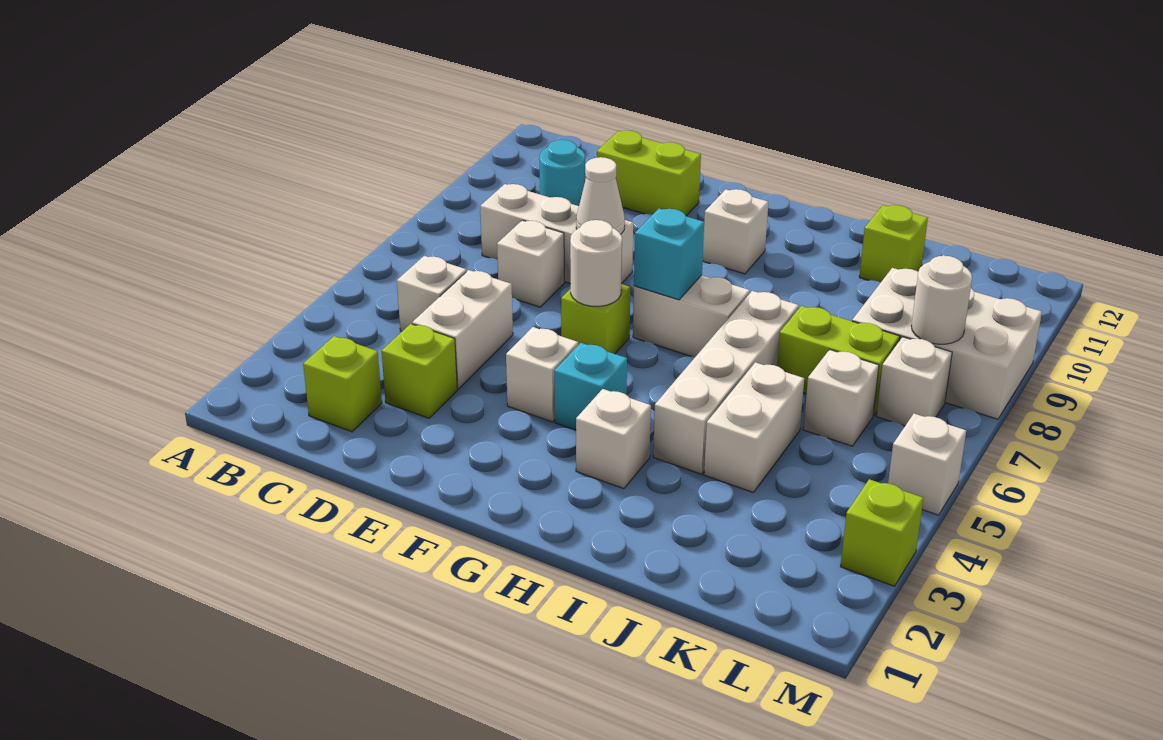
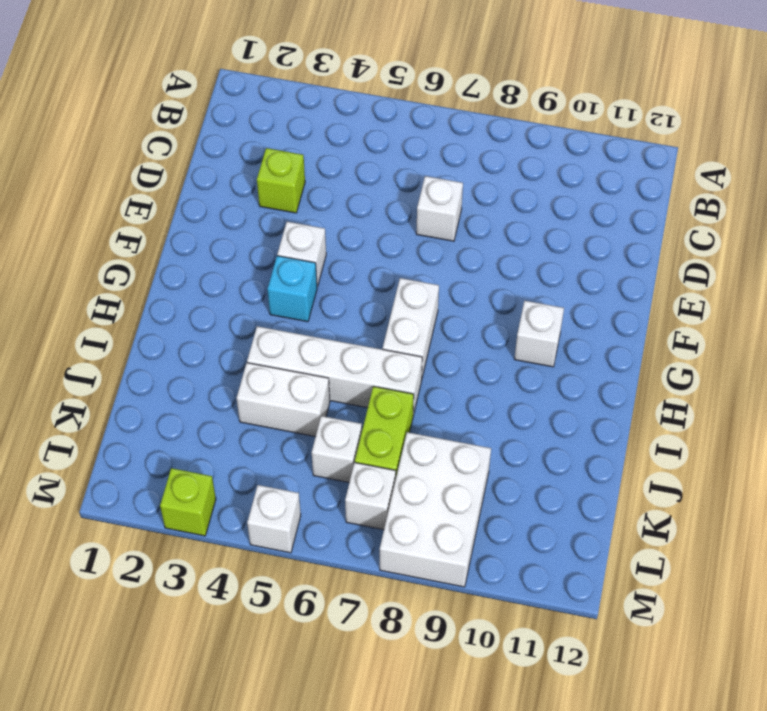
none -> lime brick C2 level 1
none -> white brick C5 level 1
none -> white brick C8:E8 level 1

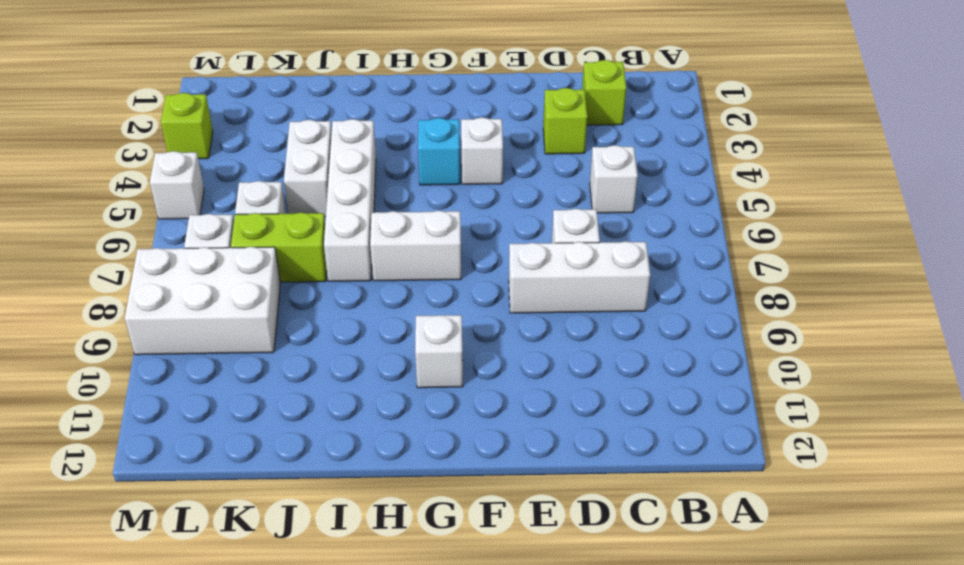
none -> cyan round brick C10 level 1
none -> white brick D4:D5 level 1
none -> lime brick D11:E11 level 1

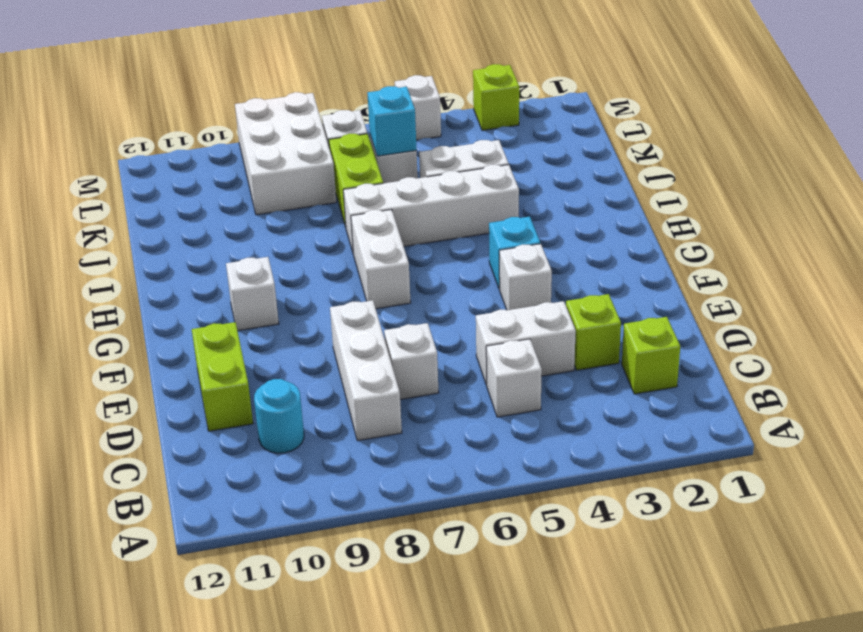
cyan brick K6 level 2 -> cyan brick G7 level 2
none -> lime brick F6 level 1
none -> white brick H3 level 1
none -> lime brick J11 level 1

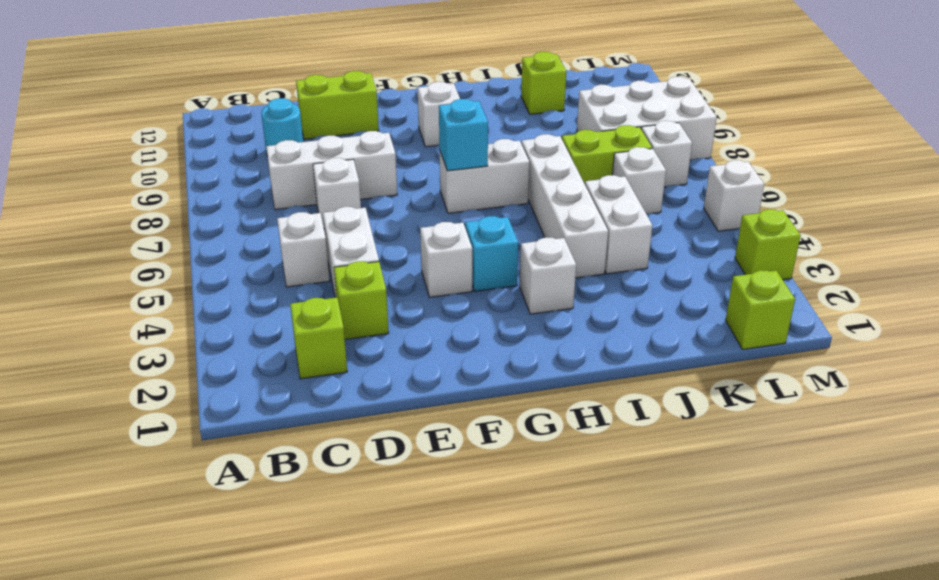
lime brick L1 level 1 -> lime brick F6 level 1
none -> white cone E8 level 2
none -> white round brick F6 level 2
none -> white round brick L8 level 2

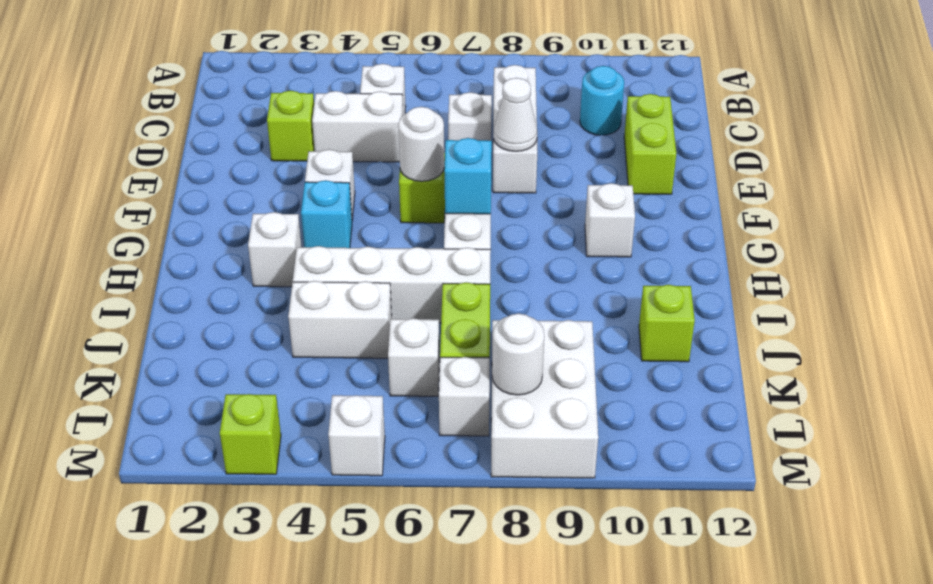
none -> lime brick C2 level 1

